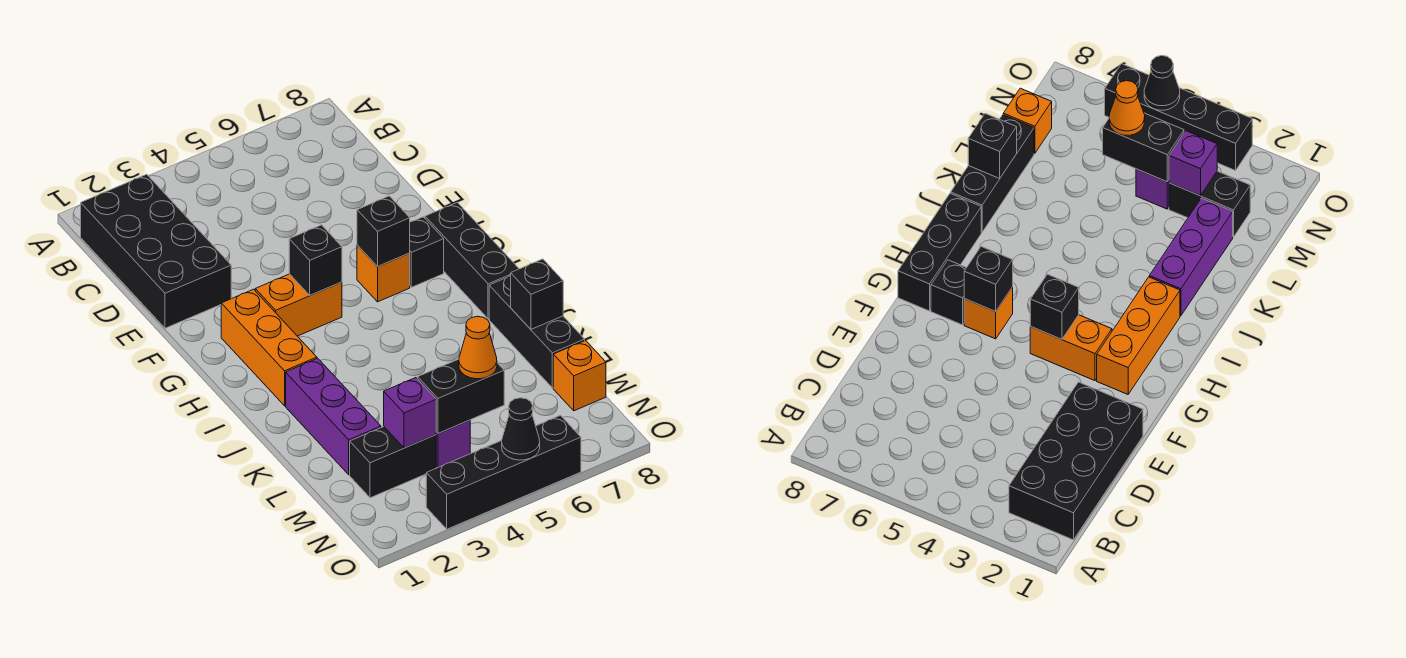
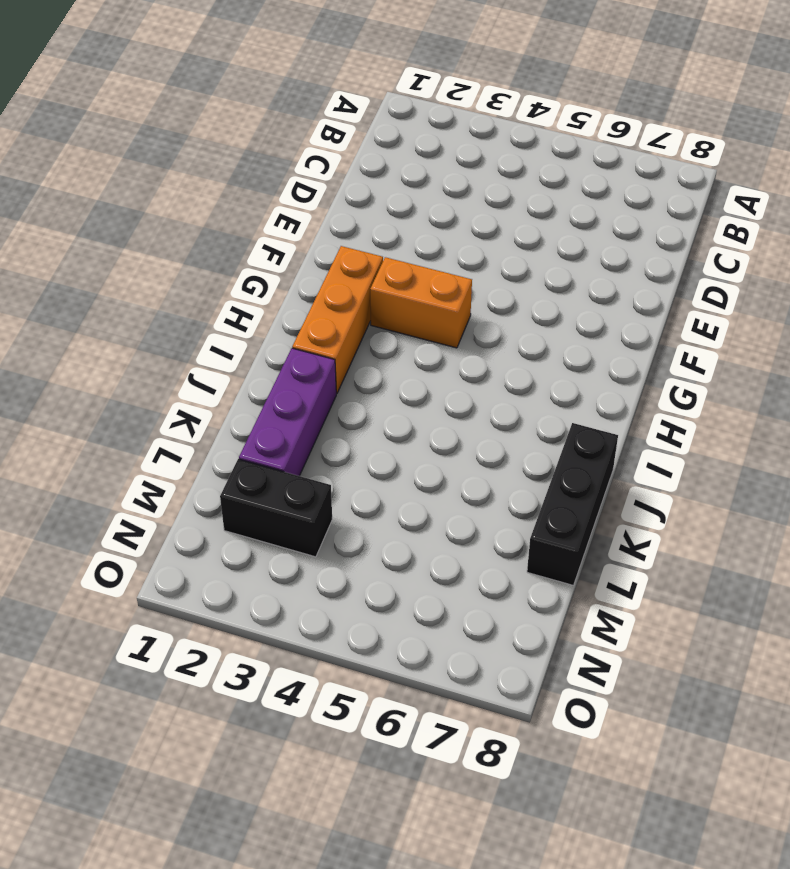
none -> black brick B1:E2 level 1
none -> orange brick G6 level 1
none -> black brick G7 level 1

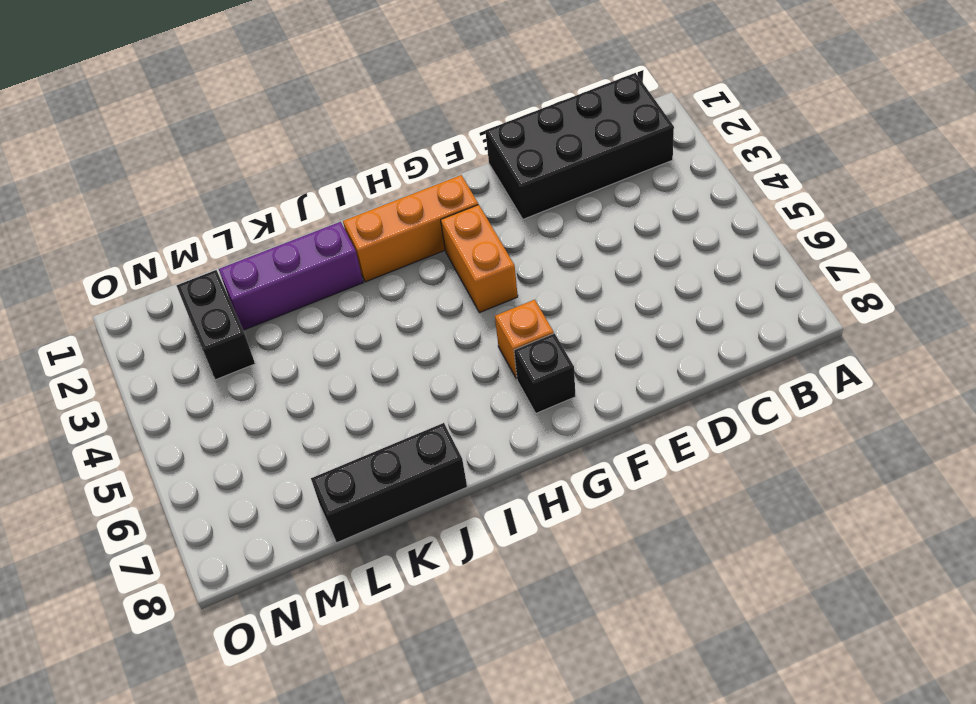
none -> black brick G8:I8 level 1
none -> purple brick M4 level 1
none -> orange brick M8 level 1

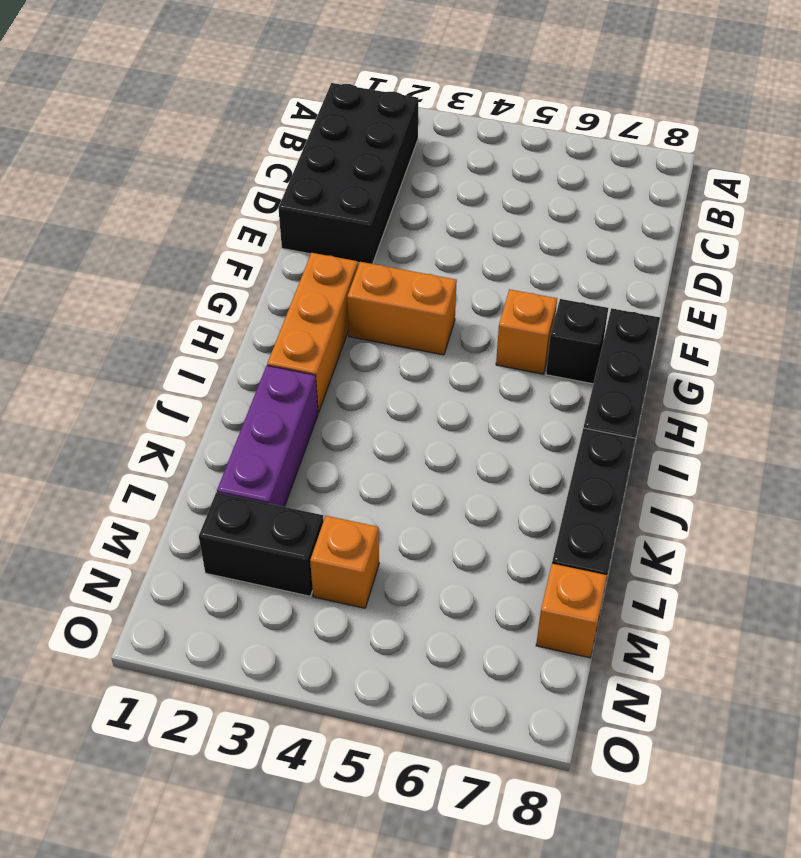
orange brick M4 level 1 -> purple brick M4 level 1
none -> black brick O3:O6 level 1
none -> black brick G4 level 2
none -> black brick G6 level 2

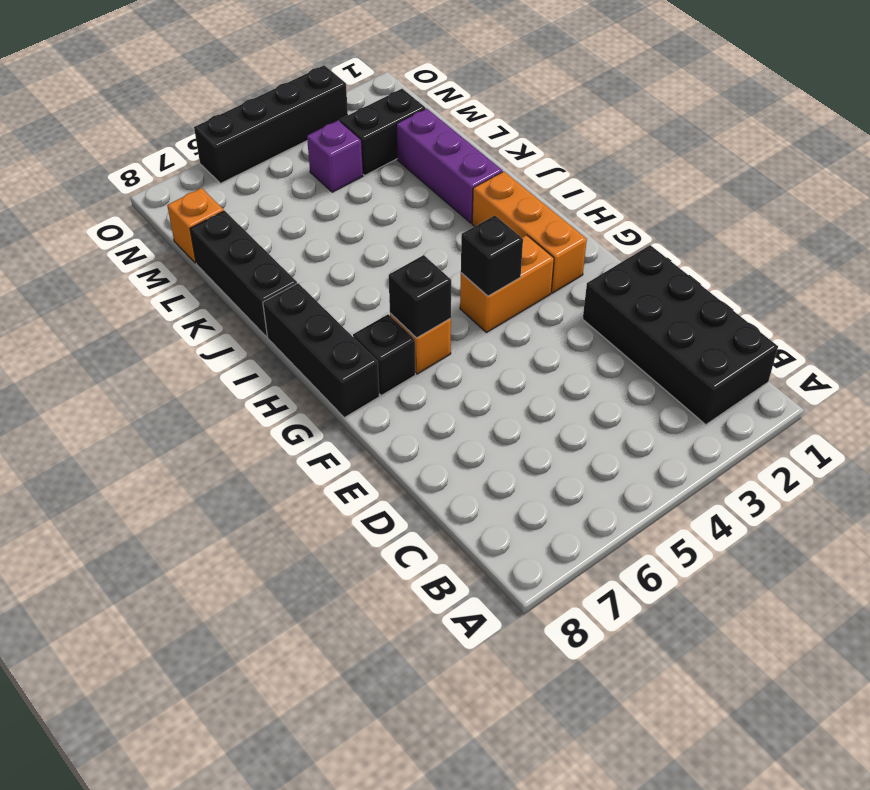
none -> black brick K8 level 2
none -> purple brick M3 level 2
none -> black brick M4:M5 level 2

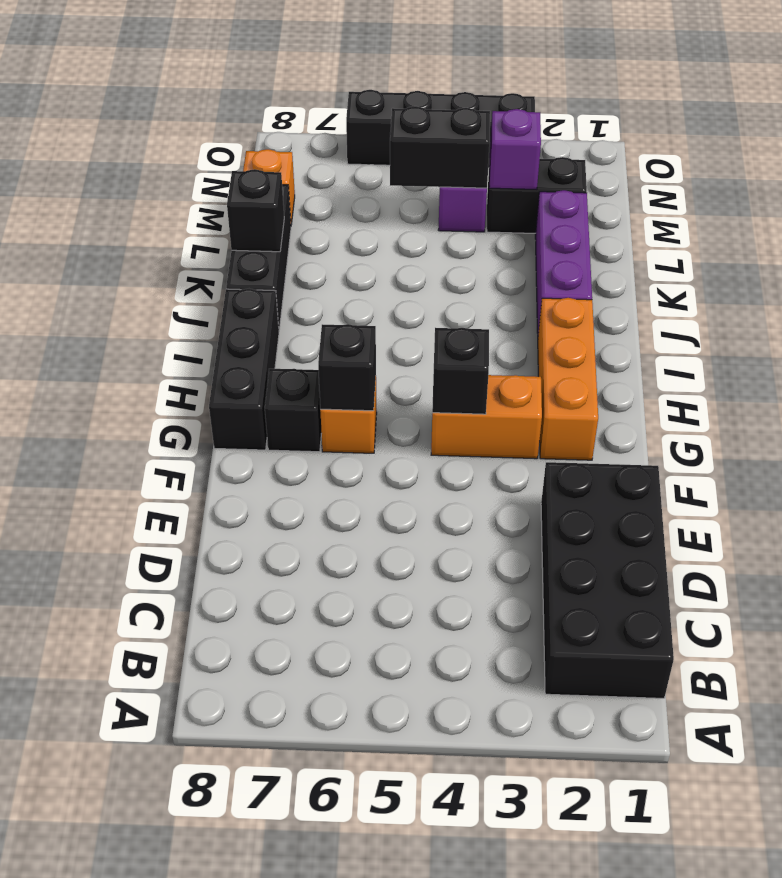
none -> black cone O5 level 2
none -> orange cone M5 level 3

